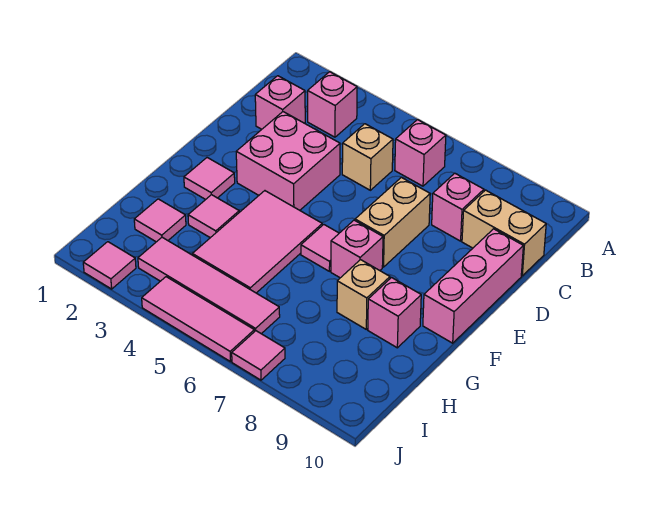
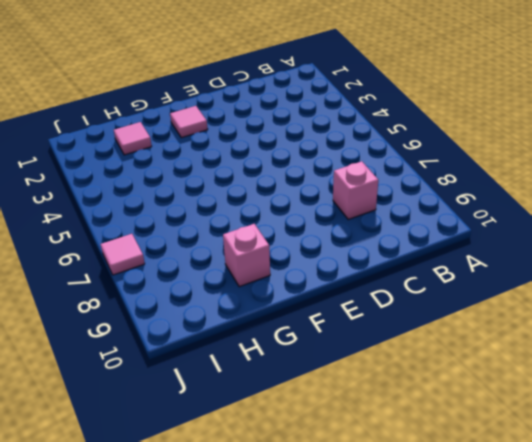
none -> pink brick B3 level 1
none -> pink brick B6 level 1
none -> pink brick C2 level 1

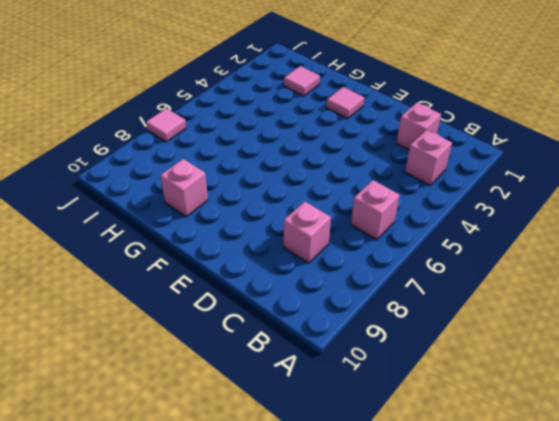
none -> tan brick C5 level 1
none -> tan brick C9:C10 level 1
none -> pink brick D3:E4 level 1

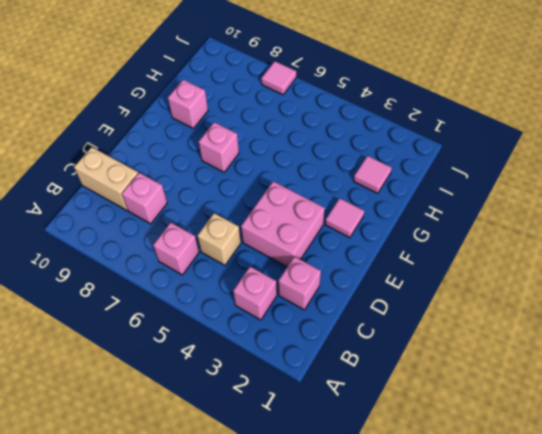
none -> tan brick D7:E7 level 1
none -> pink brick D10:F10 level 1
none -> pink tile F4:H5 level 1

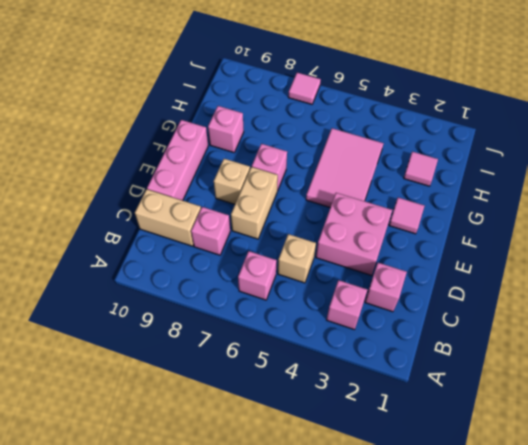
tan brick E8 level 1 -> tan brick G8 level 1
none -> pink tile F6 level 1
none -> pink tile G3 level 1
none -> pink tile I3:I6 level 1

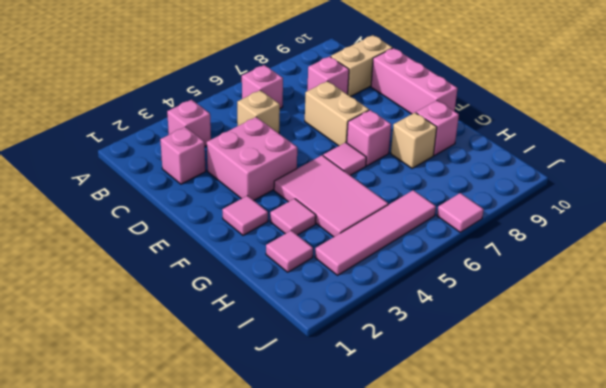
none -> pink tile J2 level 1
none -> pink tile J4:J6 level 1

